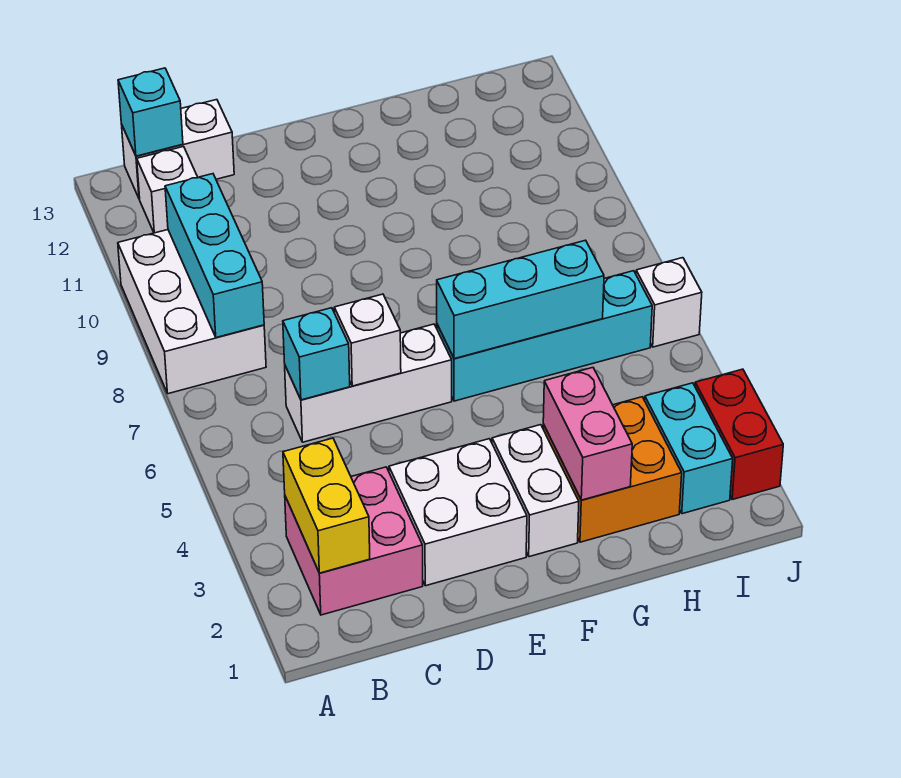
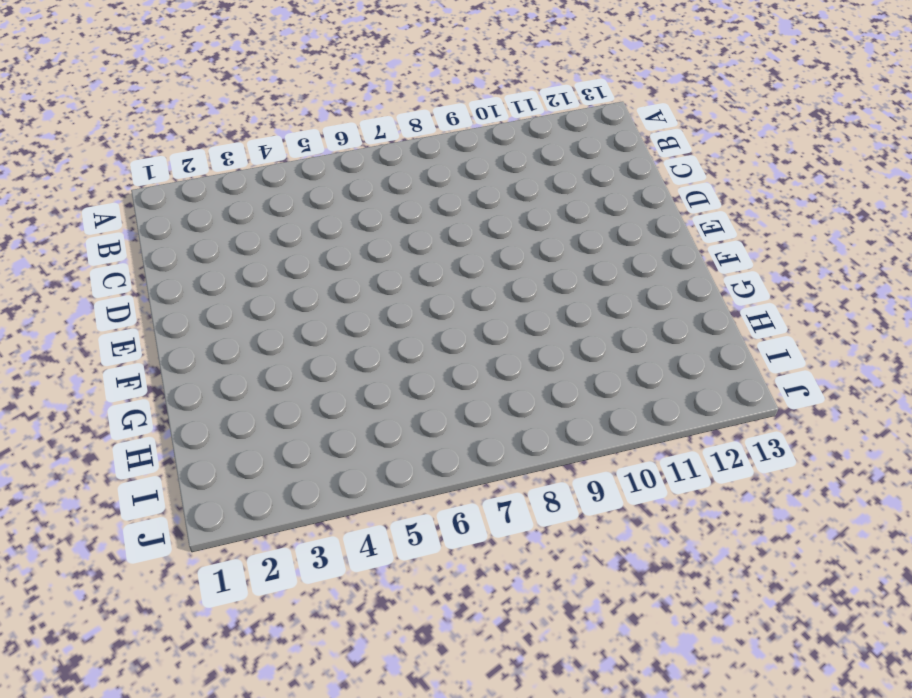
none -> white brick A8:B10 level 1
none -> pink brick B2:C3 level 1
none -> white brick B12 level 1

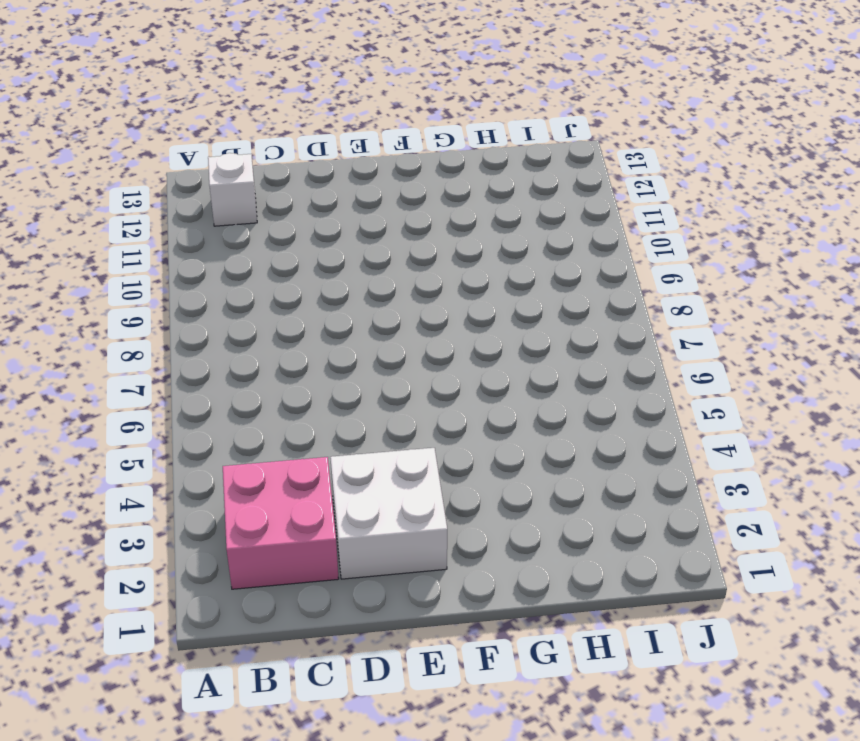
none -> white brick A8:B10 level 1
none -> white brick B13:C13 level 1
none -> white brick C6:E6 level 1

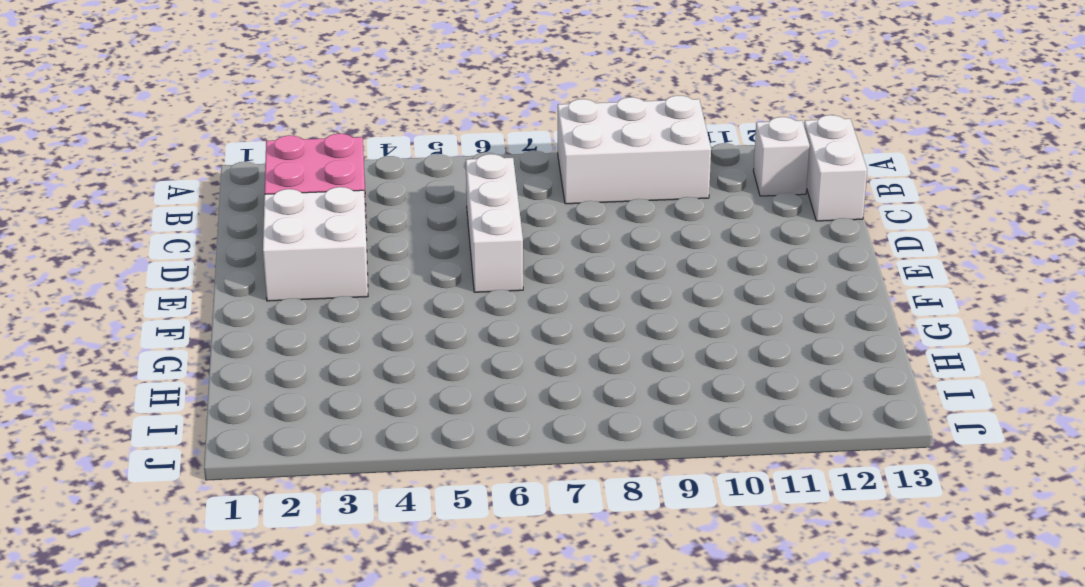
none -> white brick F2:F3 level 1
none -> cyan brick F6:I6 level 1
none -> orange brick G2:H3 level 1

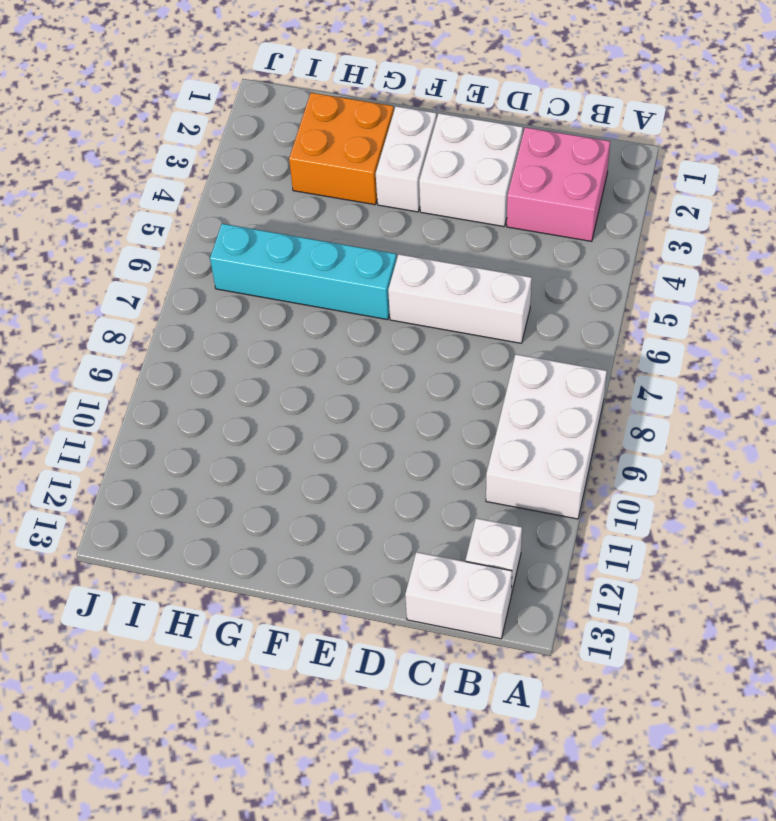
none -> cyan brick I2:I3 level 1
none -> red brick J2:J3 level 1
none -> white brick J6 level 1

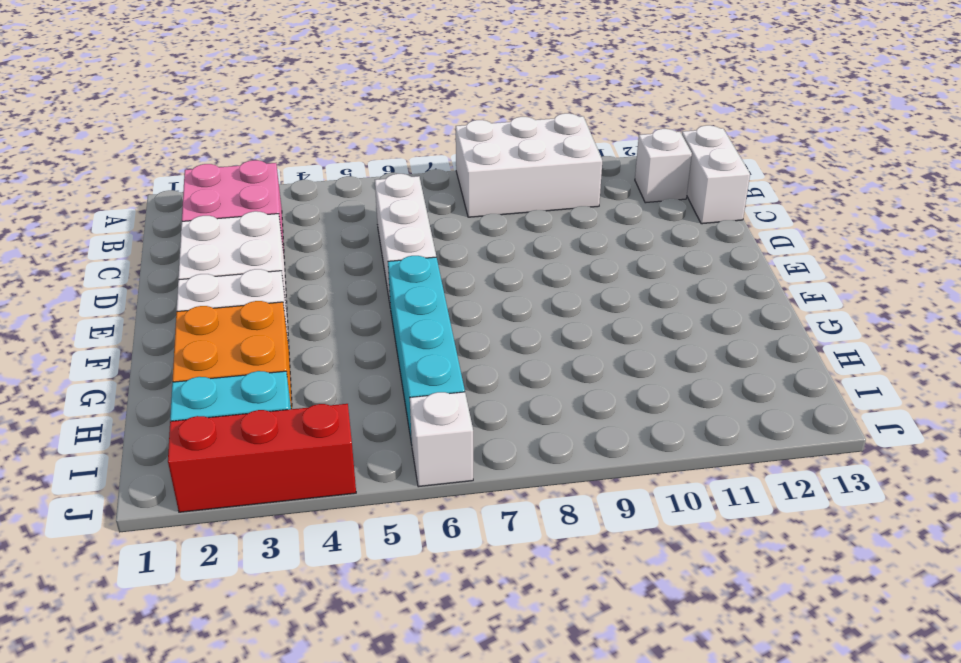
red brick J2:J4 level 1 -> red brick J2:J3 level 1
none -> yellow brick B2:B3 level 2
none -> cyan brick B8:B10 level 2
none -> cyan brick B13 level 2

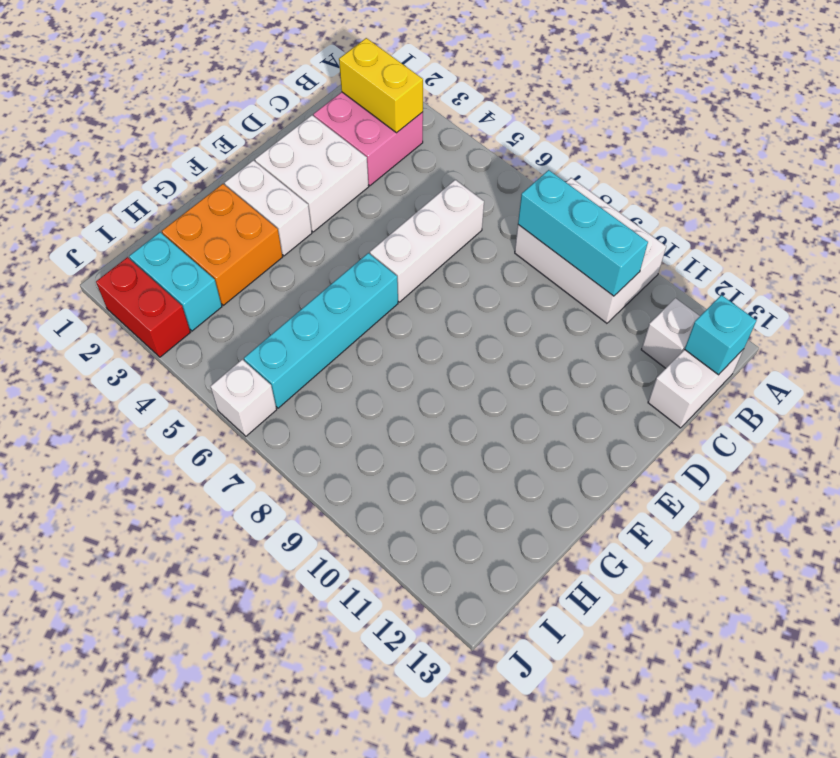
none -> cyan brick C6 level 2
none -> white brick D6 level 2
none -> cyan brick F6:H6 level 2

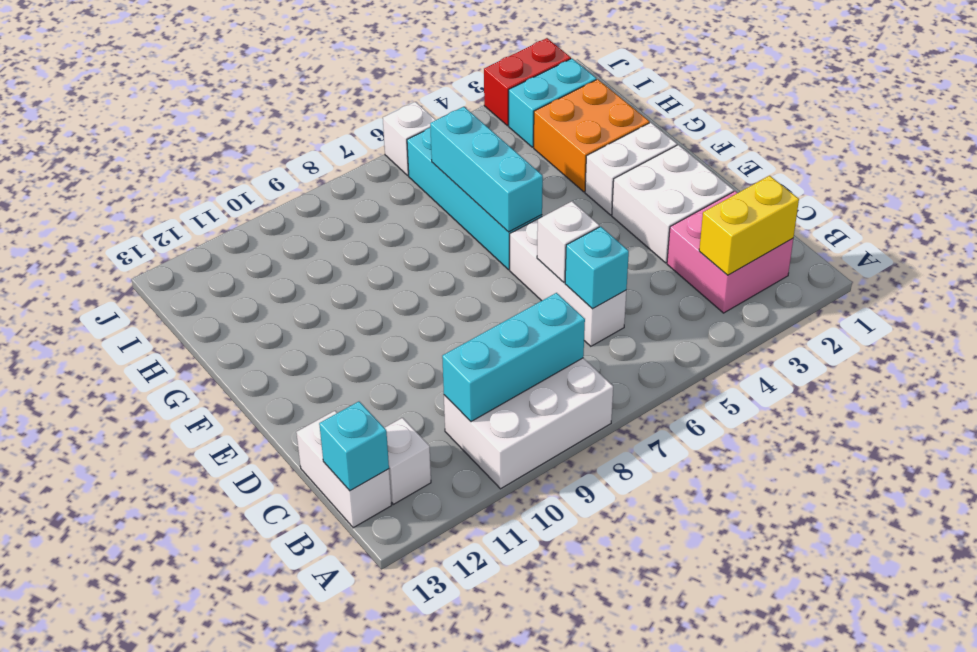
none -> pink brick G2:G3 level 2

